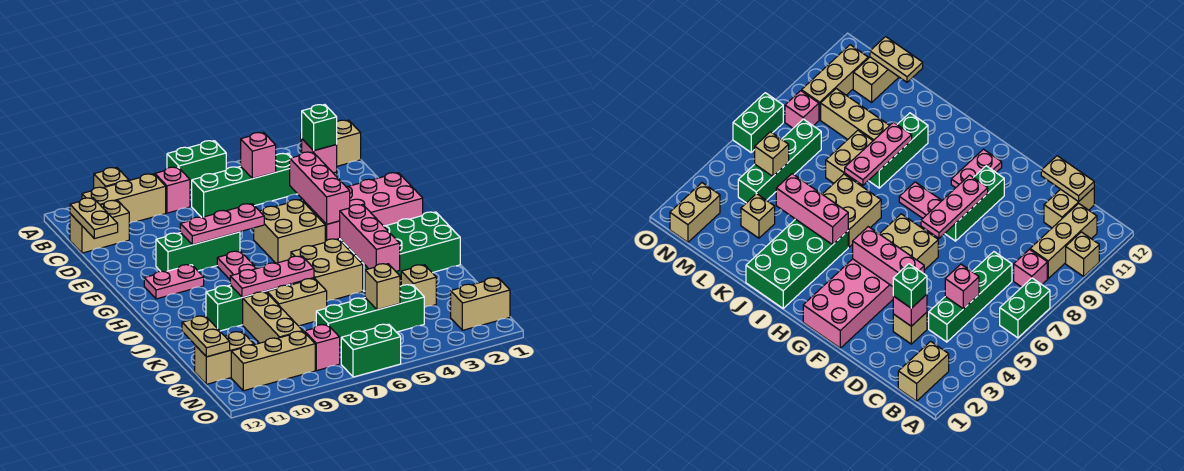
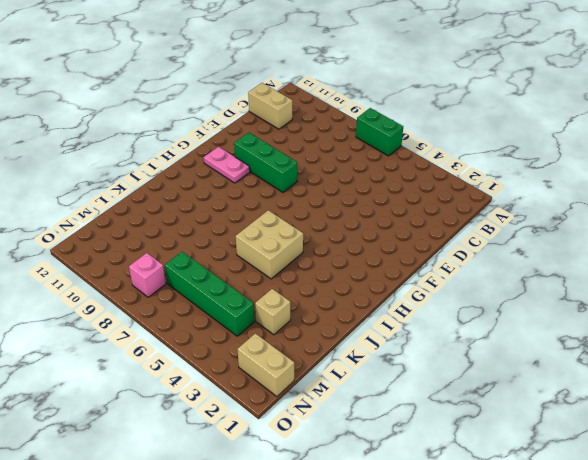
none -> tan brick A10 level 1
none -> tan brick B1:B2 level 1
none -> pink brick B8 level 1
none -> tan brick B9:B11 level 1

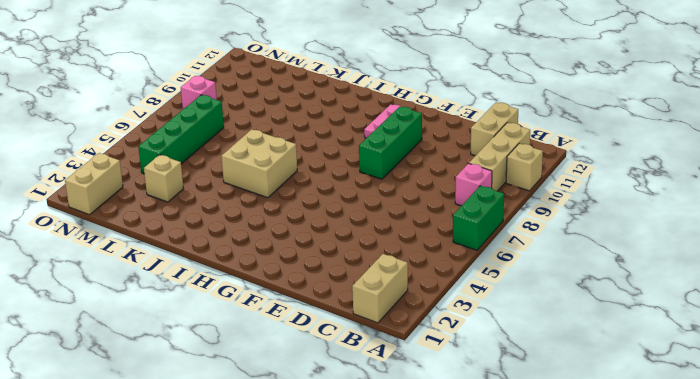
none -> green brick C4:C7 level 1
none -> tan brick D3 level 1
none -> pink brick F1:G4 level 1
none -> tan brick F5:G6 level 1

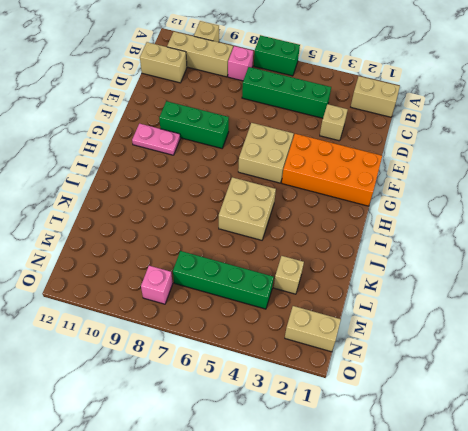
orange brick F1:G4 level 1 -> pink brick F1:G4 level 1
none -> pink plate G8:H8 level 1
none -> green brick I1:J4 level 1
none -> green brick J8:J10 level 1
none -> tan brick K7:K8 level 1

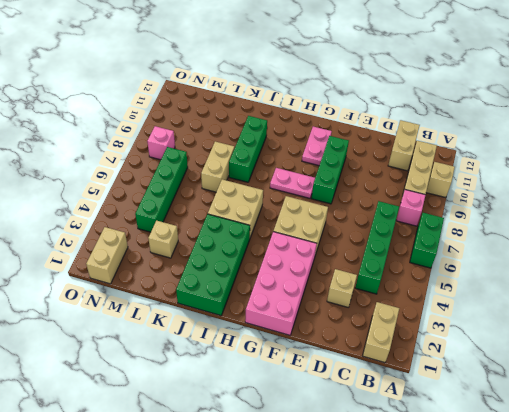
none -> tan brick K9:M9 level 1
none -> tan brick M11:M12 level 1
none -> tan brick N9:N11 level 1
none -> green brick O6:O7 level 1

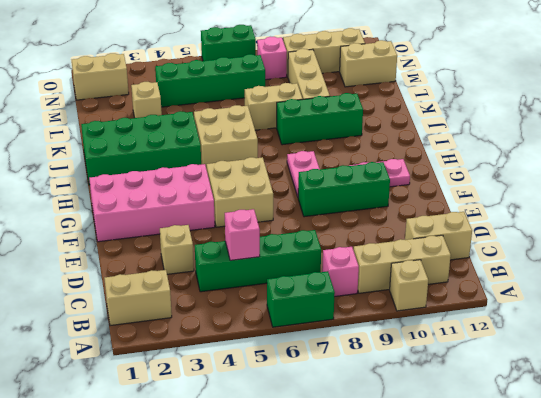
none -> tan plate C12:D12 level 2
none -> pink brick D3 level 2
none -> pink brick E4:G4 level 2
none -> pink plate F7:F9 level 2

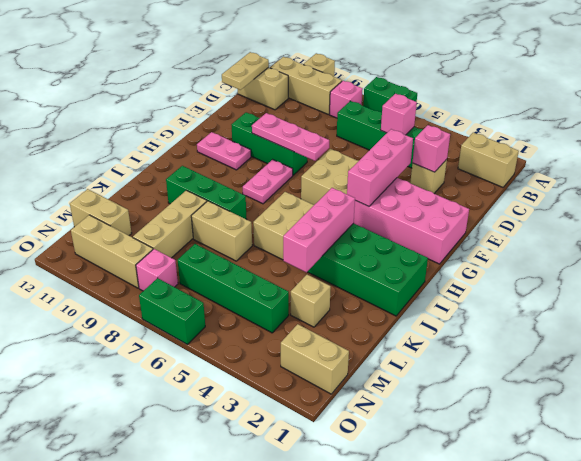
none -> pink plate J7:J9 level 2
none -> tan plate L12:M12 level 2
none -> tan brick M5 level 2
none -> green brick D3 level 3

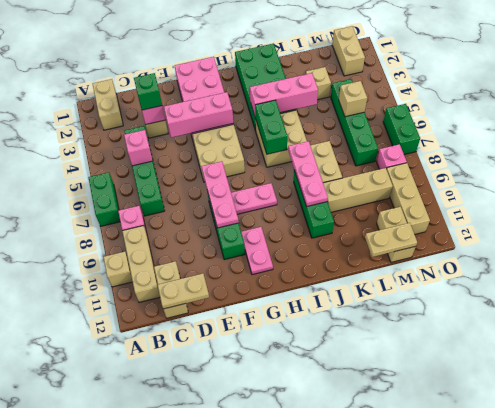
green brick I5:I6 level 2 -> none

